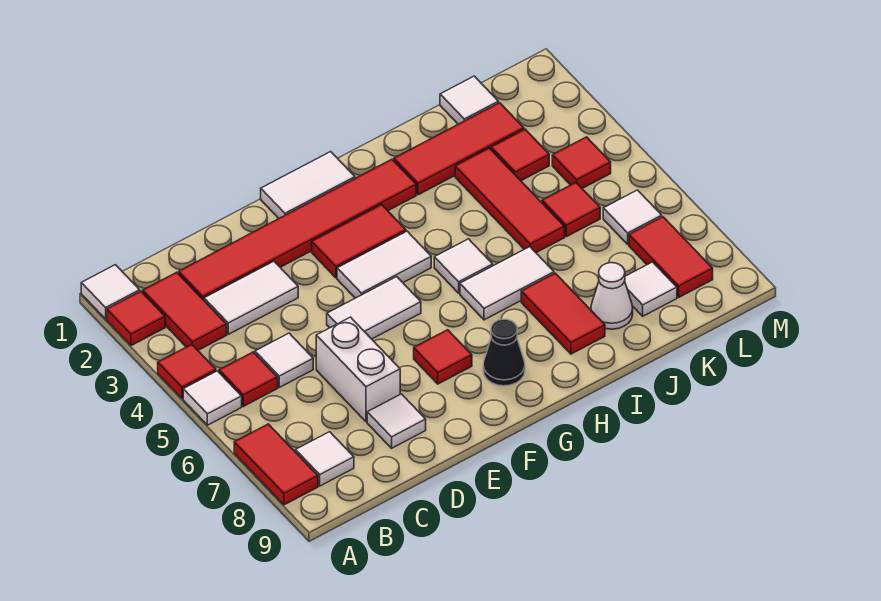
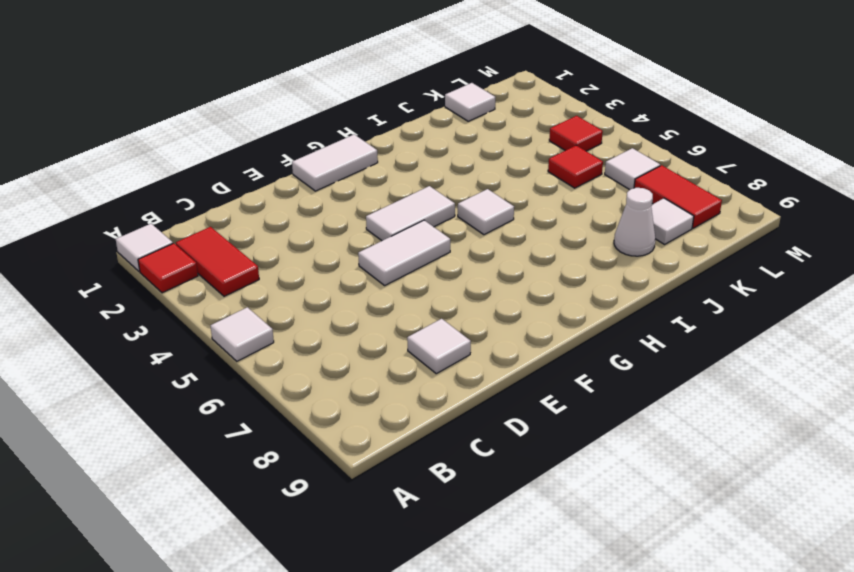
none -> red tile A4 level 1
none -> red tile A7:A8 level 1
none -> red tile B5 level 1
none -> white tile B8 level 1

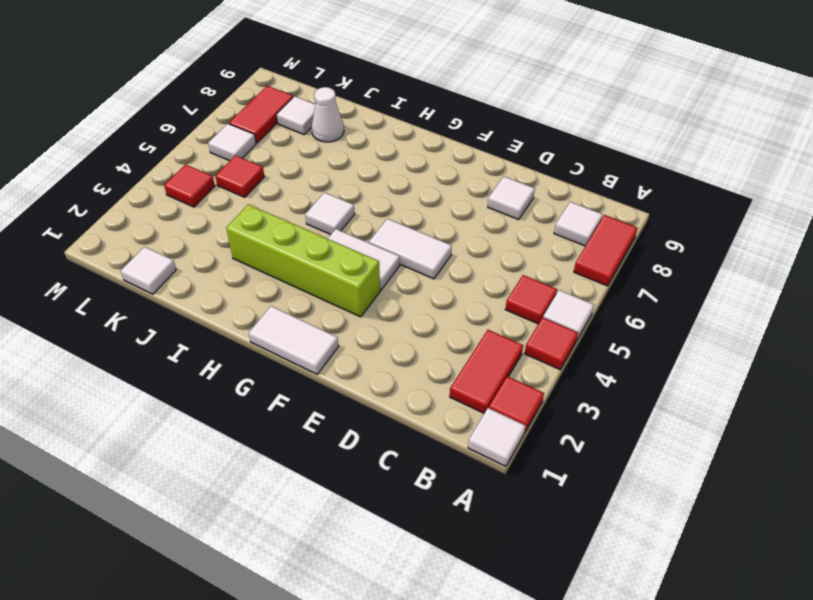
lime brick F3:I3 level 1 -> red tile F3:G3 level 1
none -> red tile C2:H2 level 1
none -> white tile C3:D3 level 1
none -> white tile C5 level 1
none -> white brick D6:D7 level 1

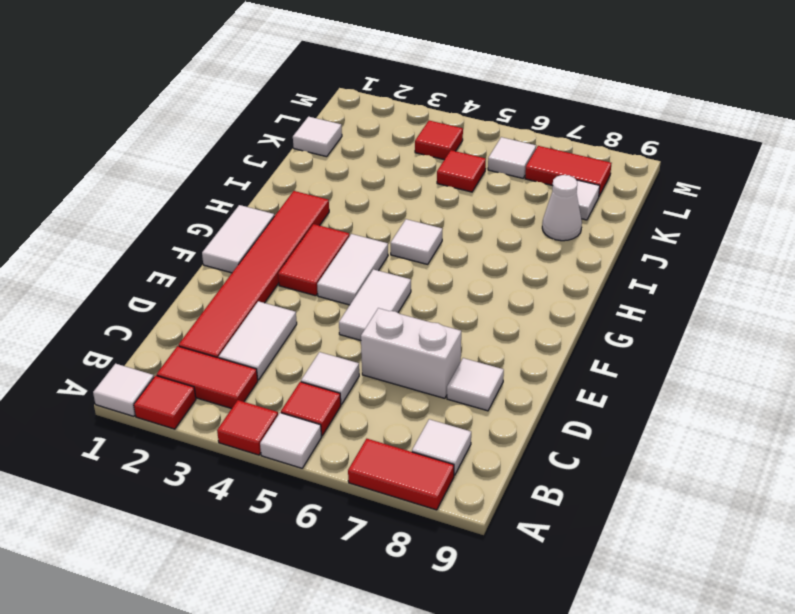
none -> red tile F7 level 1
none -> black cone G8 level 1
none -> white tile H6:I6 level 1
none -> red tile I2:K2 level 1

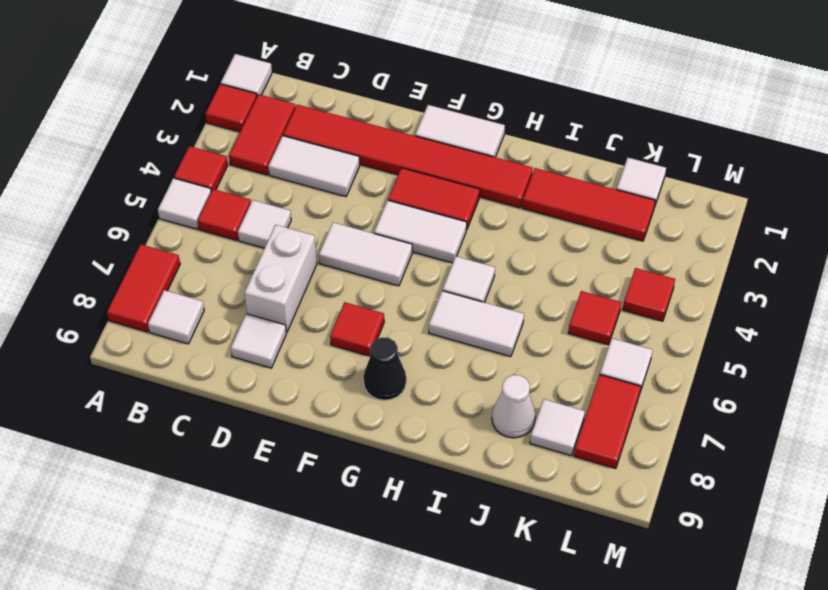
none -> red tile I7:I8 level 1
none -> red tile J3:J5 level 1
none -> red tile K3 level 1

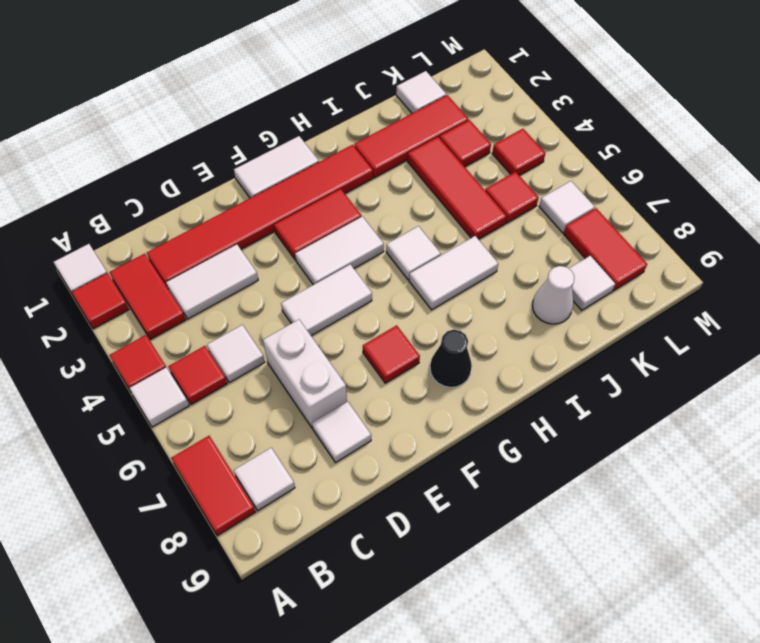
none -> red tile I7:I8 level 1

